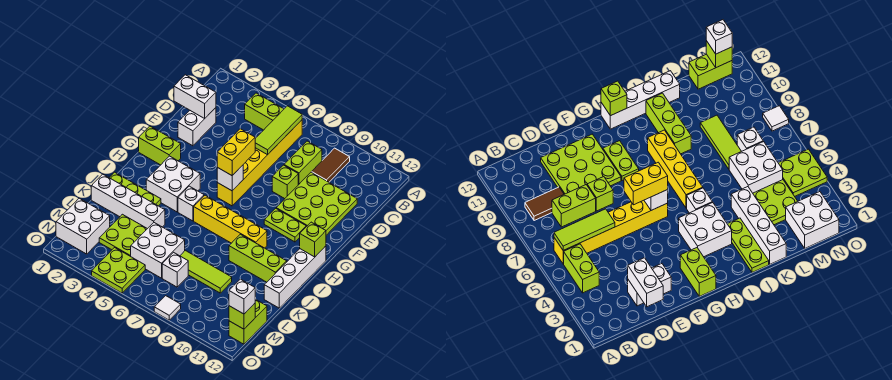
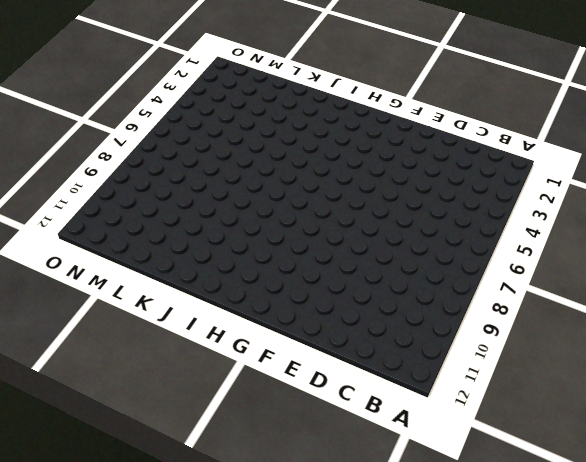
none -> lime brick B4:B5 level 1
none -> yellow brick B6:G6 level 1
none -> brown tile B9:C9 level 1
none -> lime brick C8:D8 level 1

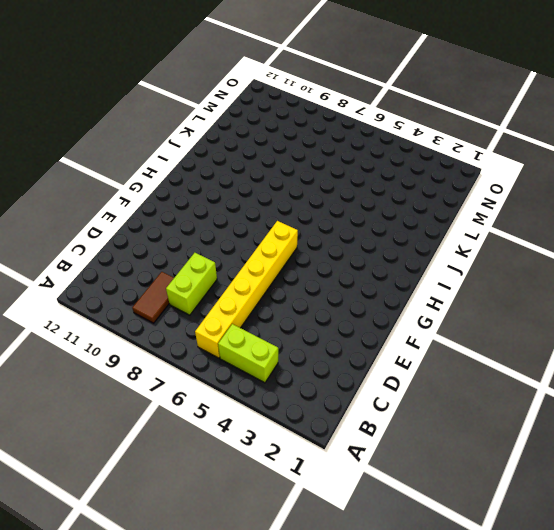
none -> white brick D2:E2 level 1
none -> lime plate D9:F11 level 1
none -> lime brick E8 level 1
none -> lime brick G1:G2 level 1

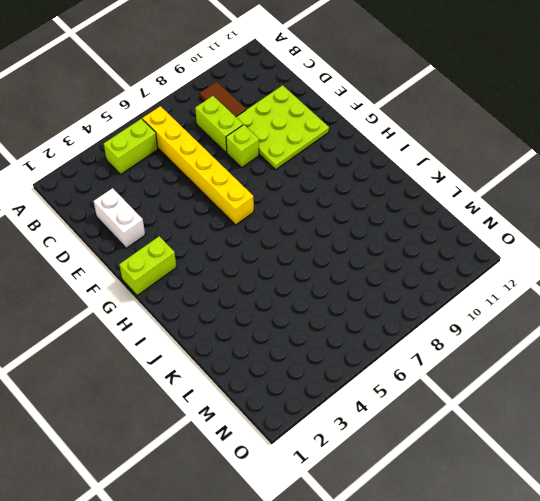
none -> lime plate G9:G10 level 1
none -> white brick H3:I4 level 1
none -> white brick H12:K12 level 1
none -> white brick I5 level 1

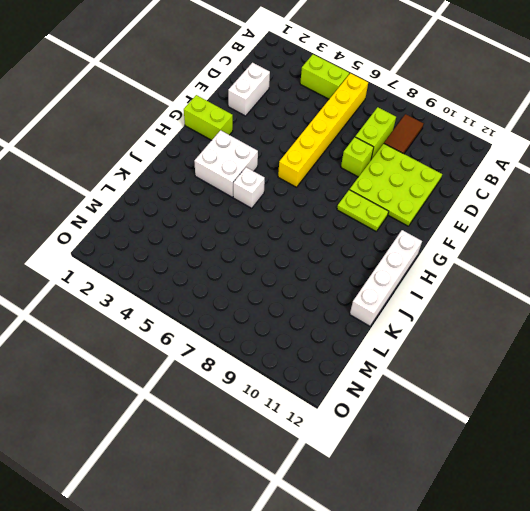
none -> yellow brick I6:I9 level 1
none -> lime plate J1:J3 level 1
none -> lime brick J9:J11 level 1
none -> white brick K1:K4 level 1

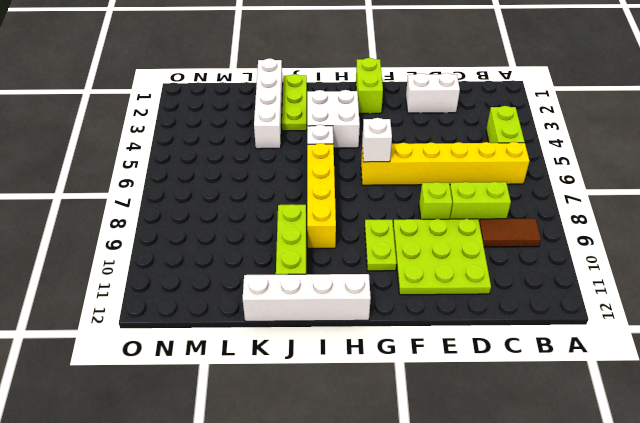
none -> lime plate L3:M4 level 1
none -> white brick L5:M6 level 1
none -> lime tile L7:L9 level 1
none -> white brick M1:N2 level 1

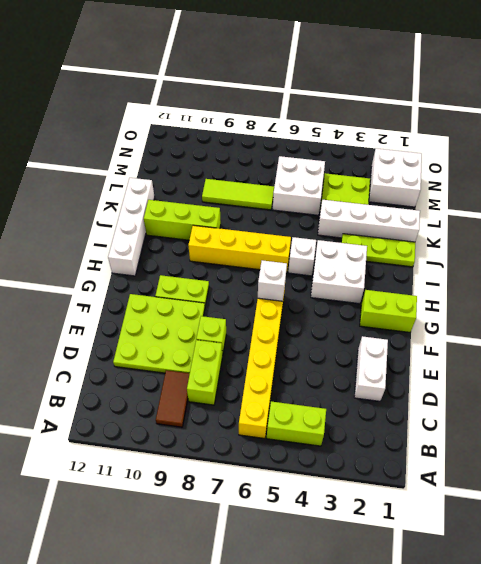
none -> white brick M7 level 1
none -> lime brick M12:N12 level 1
none -> lime plate N4:O5 level 1
none -> white tile O8 level 1

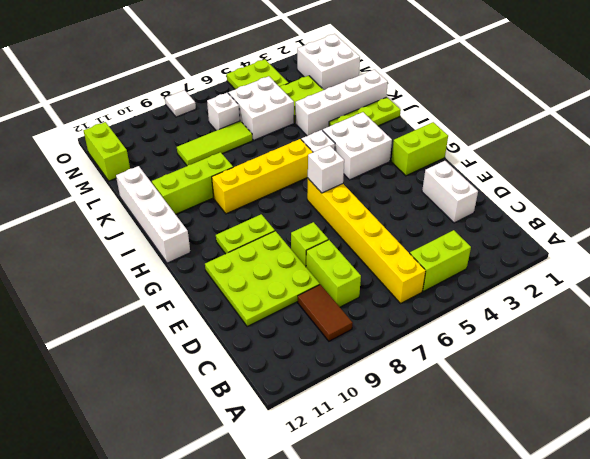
none -> lime tile B6:D6 level 2
none -> white brick D1:D2 level 2
none -> lime brick H12 level 2
none -> lime brick N12 level 2

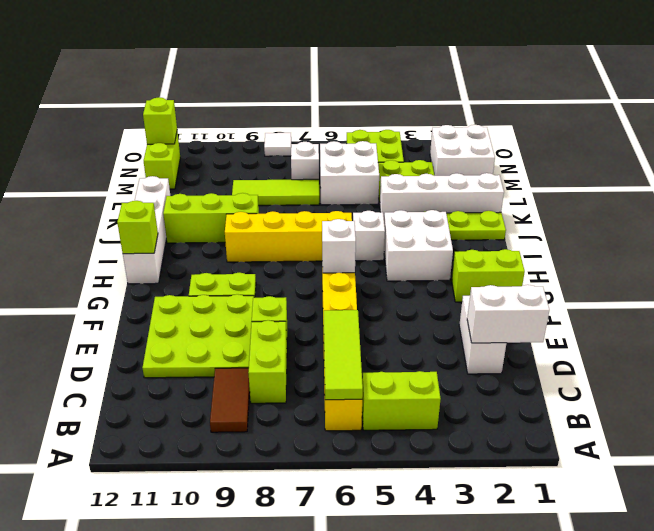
none -> yellow brick F6:G6 level 3
none -> white brick N12 level 3

